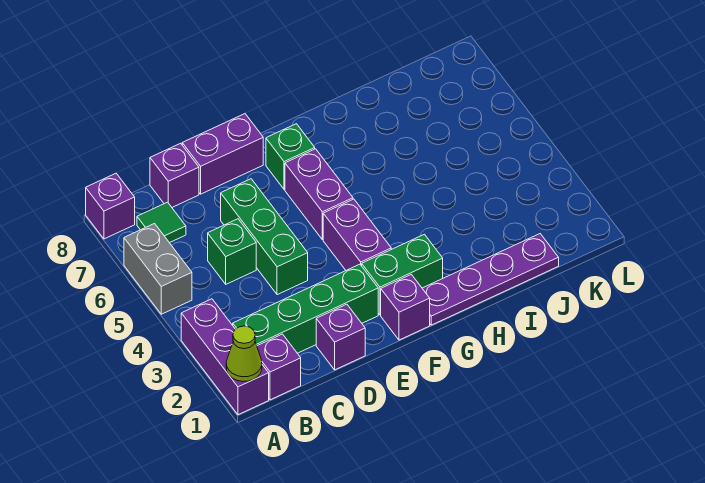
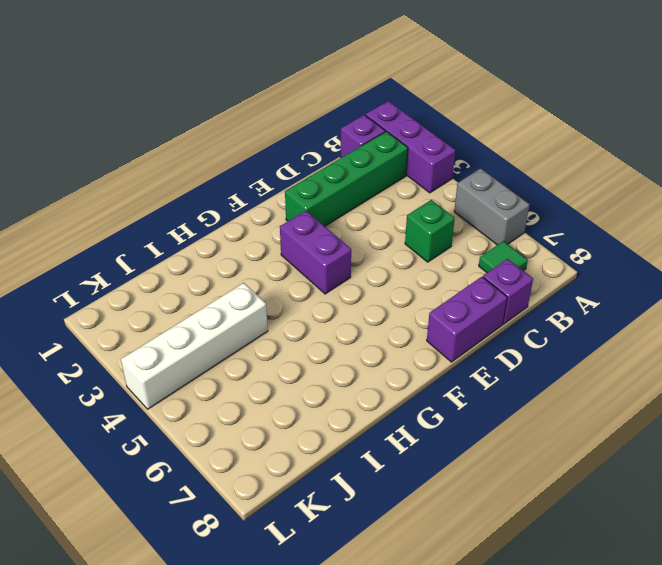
white brick I4:L4 level 1 -> none
none -> purple brick A8 level 1
none -> purple brick D1 level 1
none -> green brick D4:D6 level 1

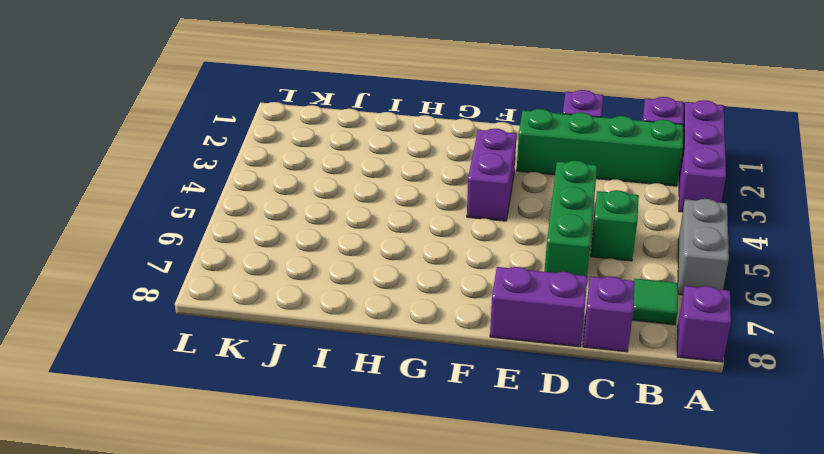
none -> purple brick F1 level 1
none -> green brick F2:G2 level 1
none -> purple brick F5:F6 level 1

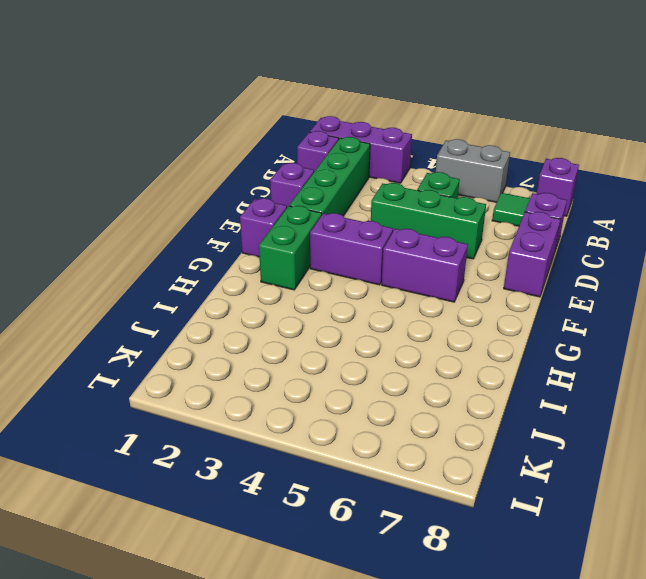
none -> green brick F7 level 1
none -> purple plate G1:J1 level 1
none -> lime cone A1 level 2

